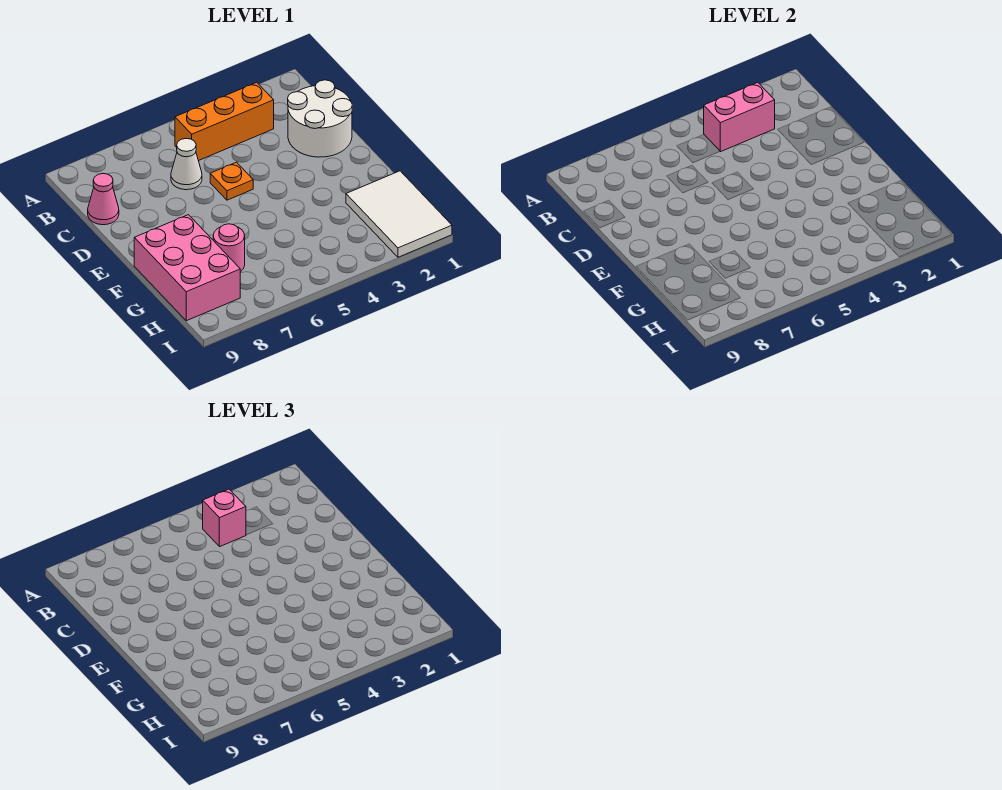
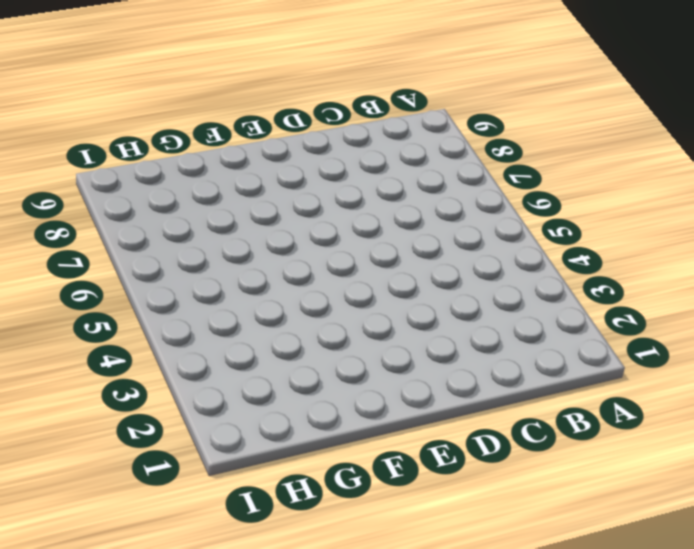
none -> orange brick B3:B5 level 1
none -> white round brick C1:D2 level 1

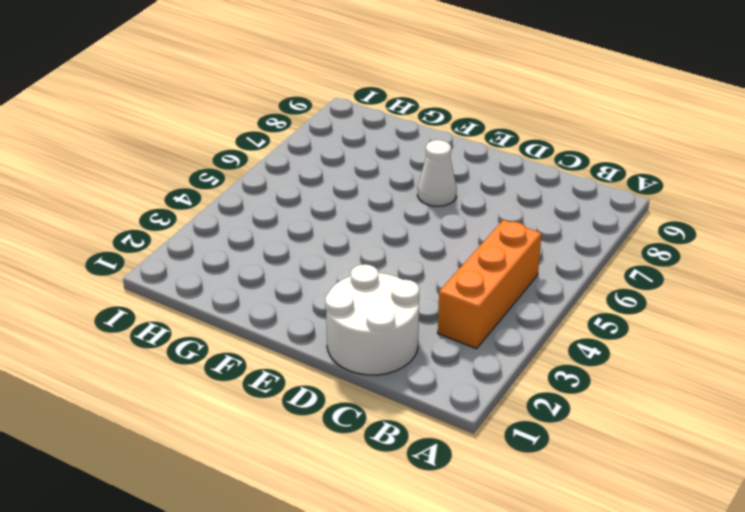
white cone E7 level 1 -> white cone C6 level 1
none -> pink cone C9 level 1
none -> orange plate D5 level 1

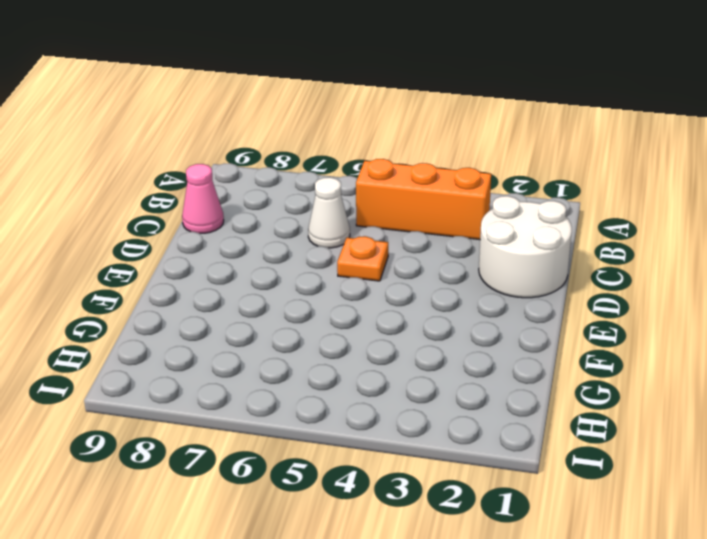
none -> pink brick F8:H9 level 1
none -> white tile G1:I2 level 1

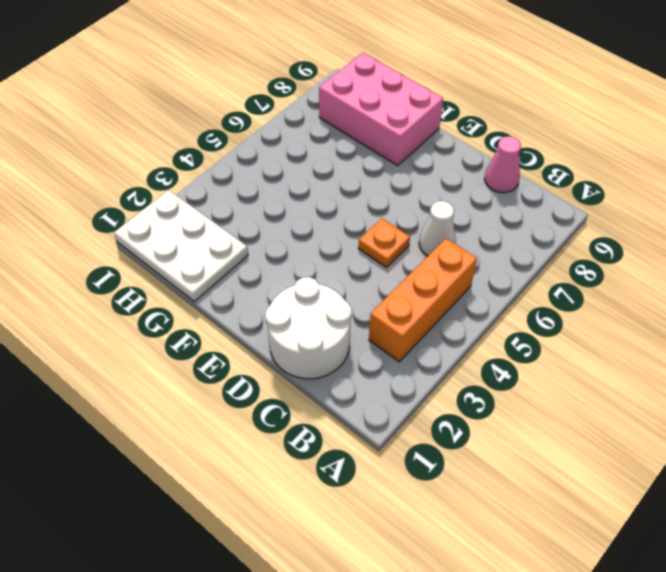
white plate G1:I2 level 1 -> white tile G1:I2 level 1
none -> pink round brick G7 level 1
none -> pink brick B3:B4 level 2

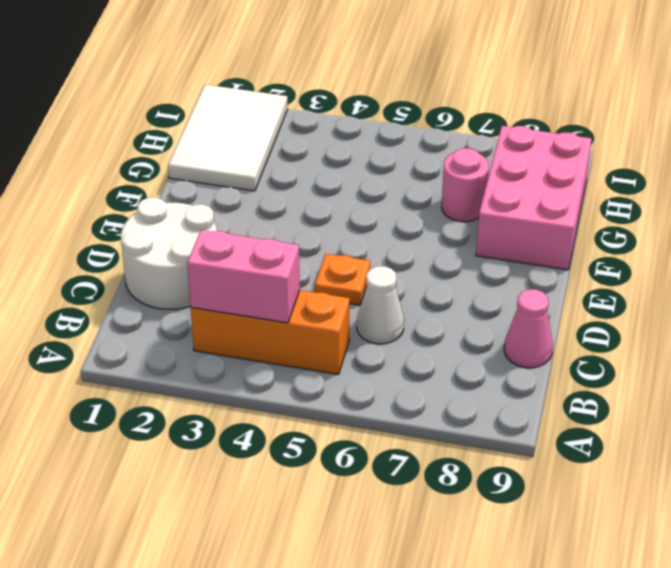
none -> pink brick B4 level 3

